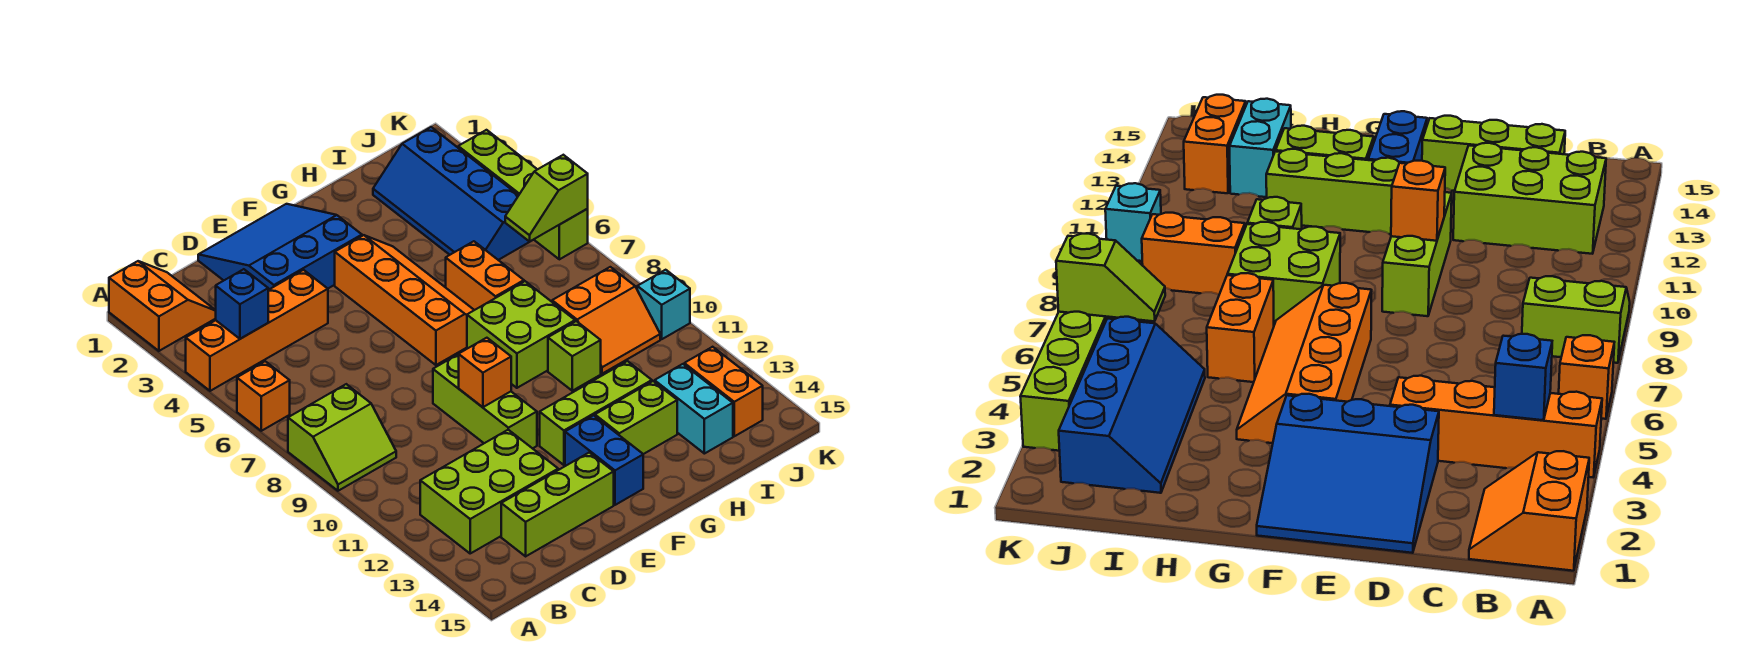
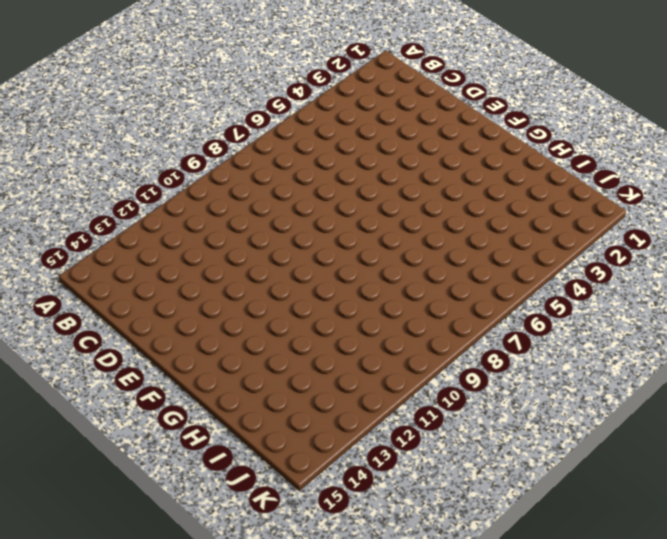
none -> orange slope A1:B2 level 1 top A
none -> orange brick A4:D4 level 1
none -> orange brick A6 level 1

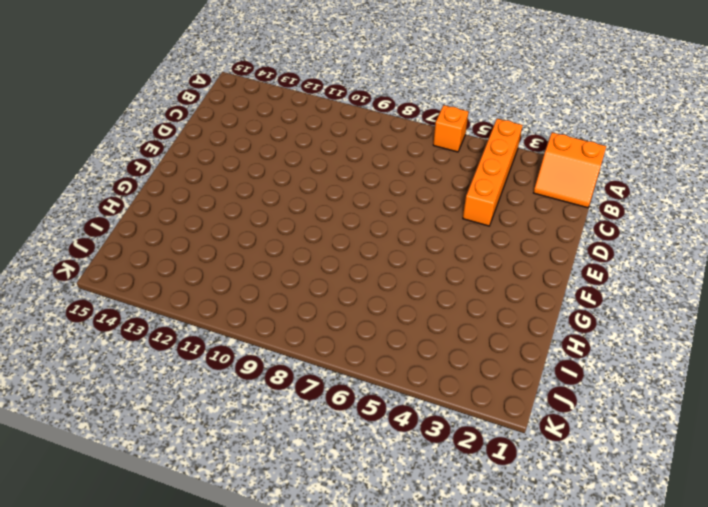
none -> lime slope A8:B9 level 1 top 8
none -> lime brick B12:D13 level 1
none -> lime brick C14:E14 level 1

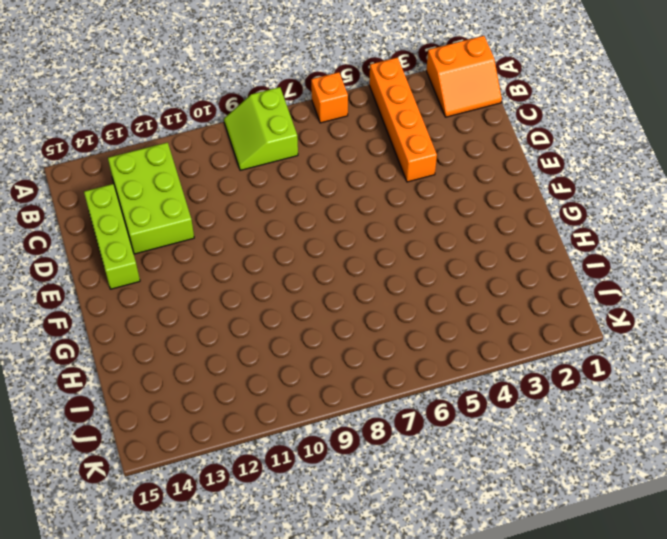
none -> blue slope D1:F3 level 1 top 3
none -> lime brick E9:E11 level 1
none -> orange slope F4:G7 level 1 top F

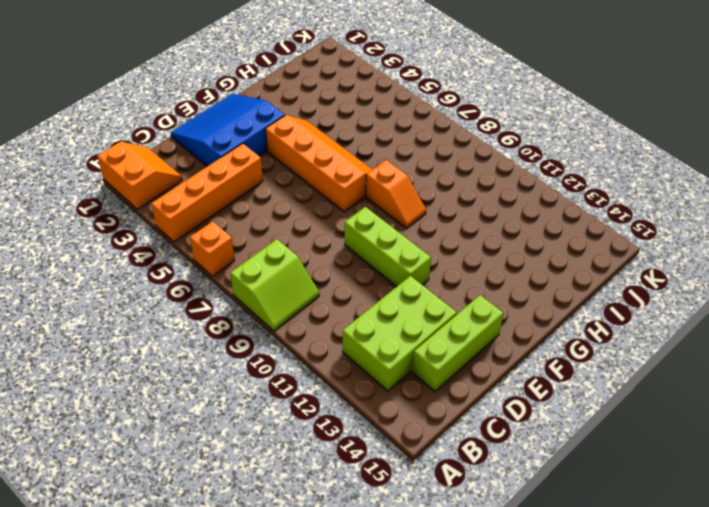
orange slope G8:G9 level 1 top 8 -> lime brick G8:H9 level 1
none -> lime brick F12:H12 level 1
none -> blue brick F13:F14 level 1
none -> lime brick G13:H13 level 1

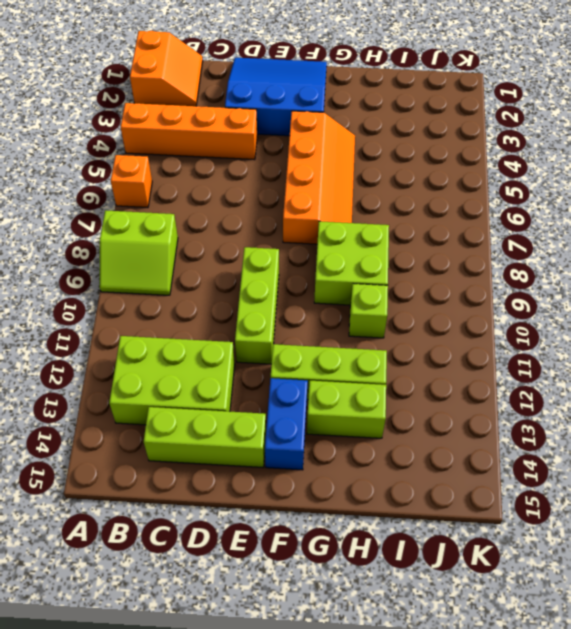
none -> orange brick H6:H7 level 1
none -> blue slope I2:J5 level 1 top J
none -> orange slope I9:J10 level 1 top 9

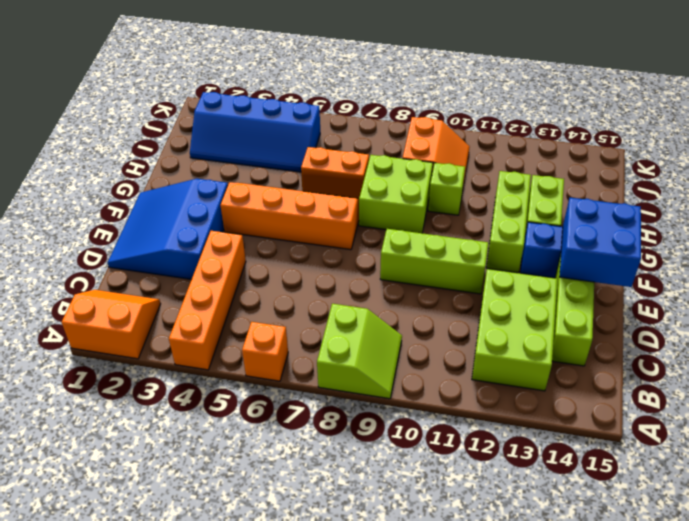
blue brick E14:F15 level 2 -> none
none -> cyan brick I13:I14 level 1
none -> orange brick J13:J14 level 1
none -> lime brick K3:K6 level 1

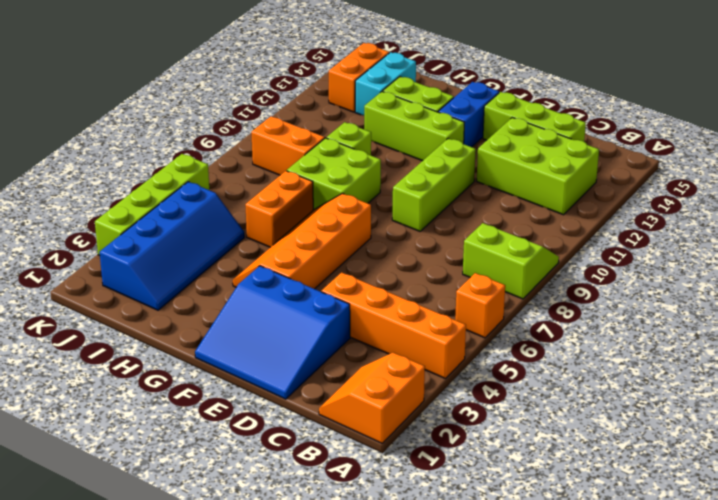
none -> cyan brick K10 level 1
none -> blue brick B4 level 2
none -> orange brick E10 level 2

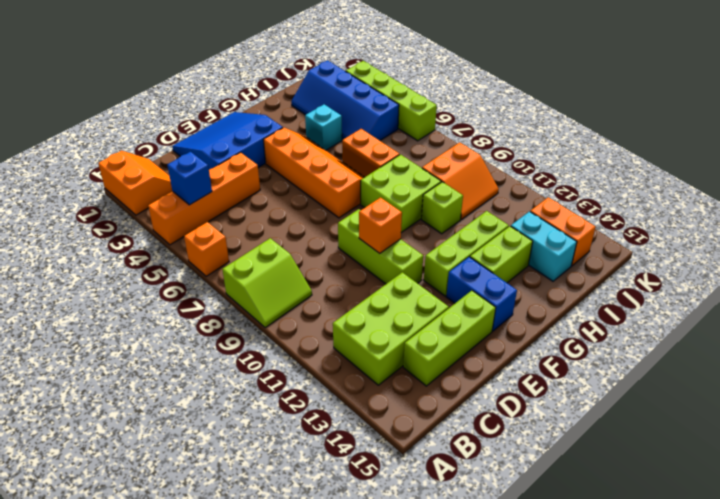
cyan brick H4 level 1 -> cyan brick K10 level 1
none -> lime slope J6:K6 level 2 top K

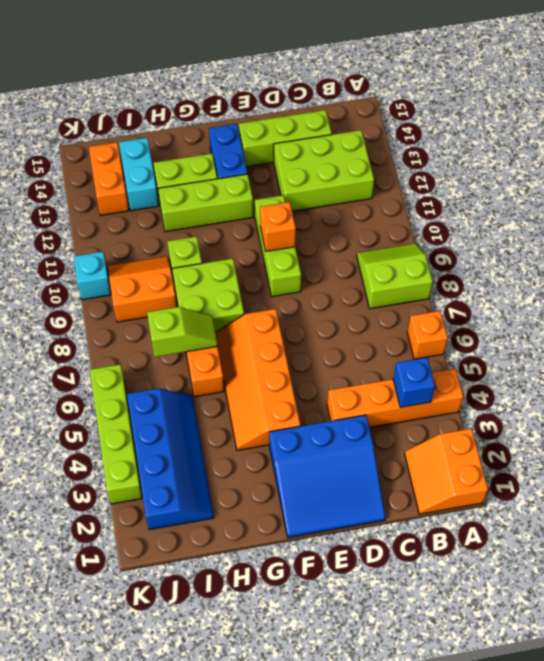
lime slope H7:I7 level 2 top I -> lime slope J6:K6 level 2 top K

